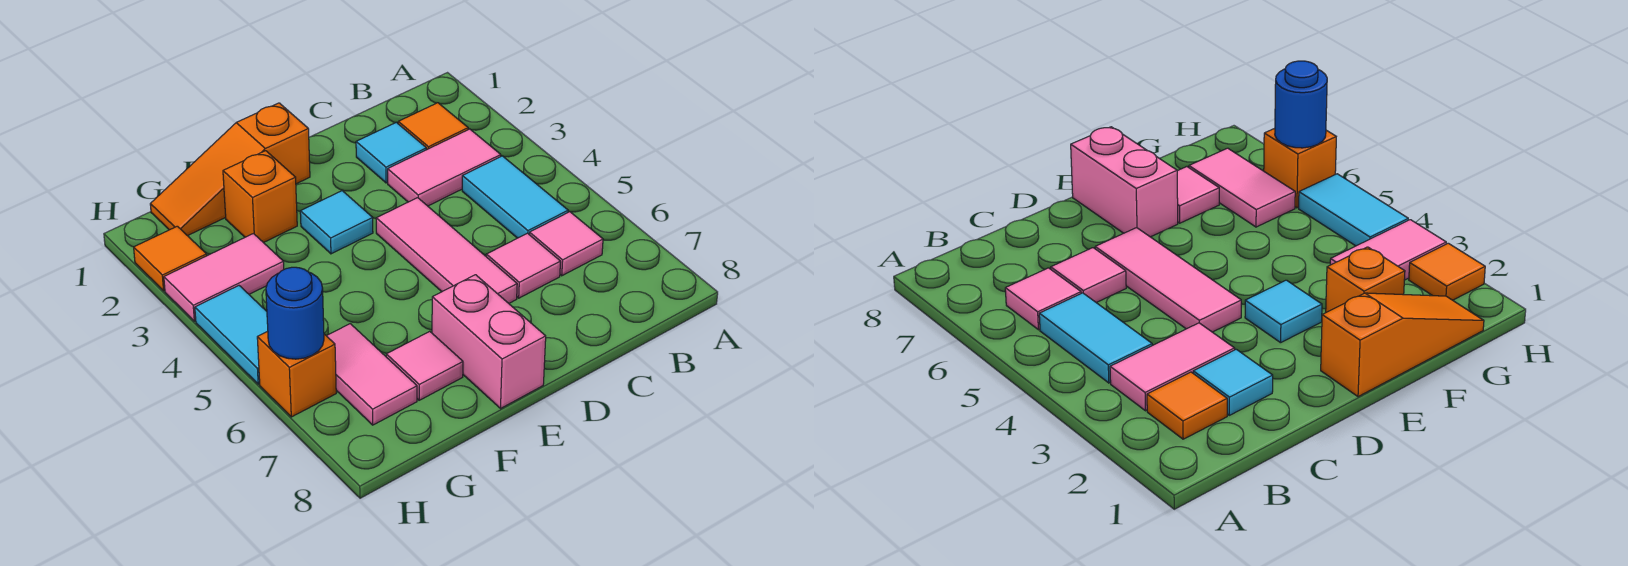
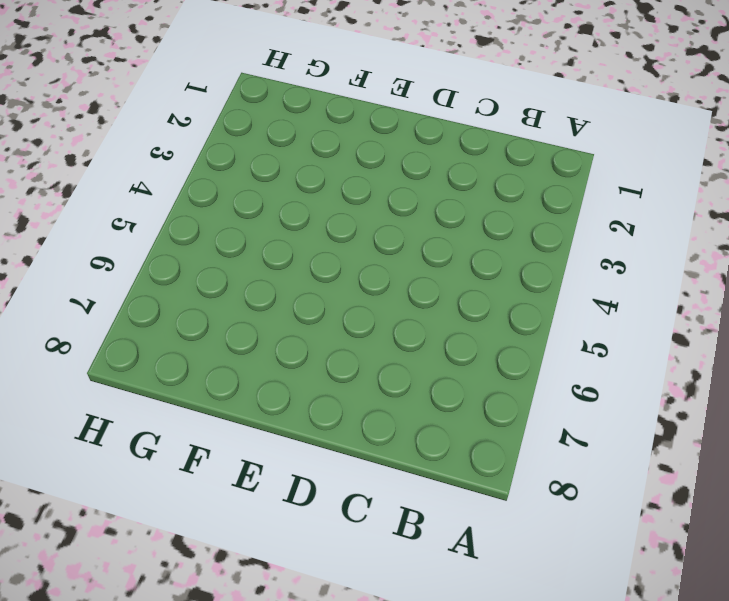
none -> orange tile B2 level 1
none -> pink tile B3:C3 level 1
none -> cyan tile B4:B5 level 1

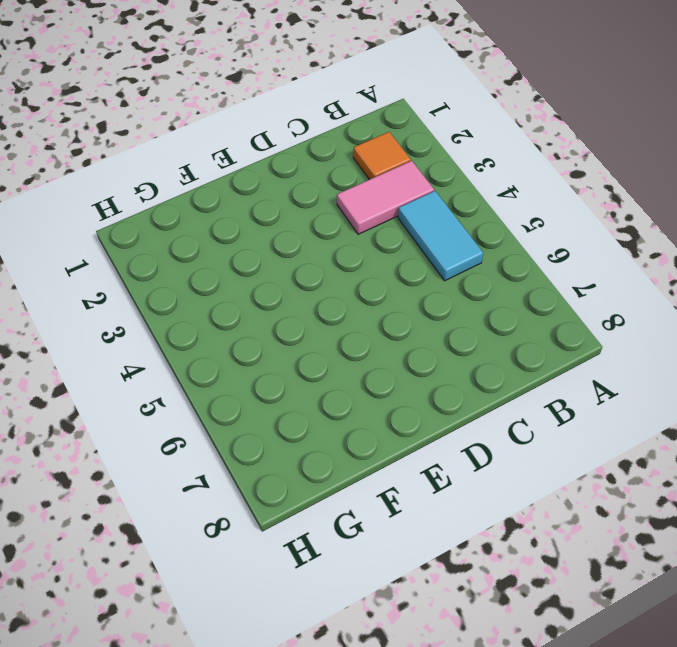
none -> pink tile B6 level 1
none -> cyan tile C2 level 1
none -> pink tile C6 level 1

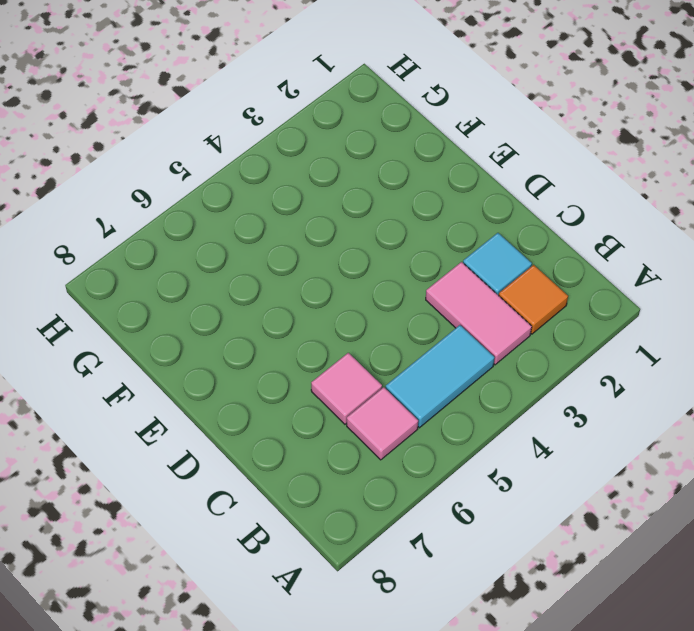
none -> pink tile D4:D6 level 1
none -> orange slope E1:G1 level 1 top E
none -> cyan tile E3 level 1

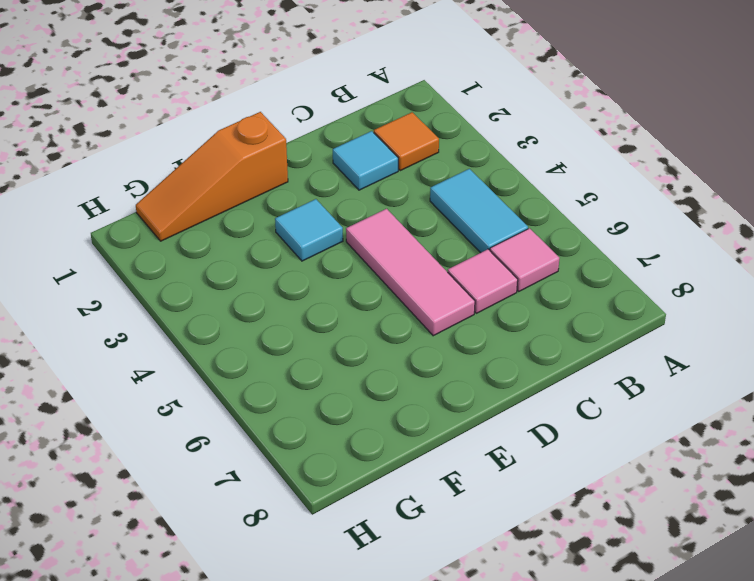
none -> pink tile B3:C3 level 1
none -> pink brick E7:E8 level 1
none -> orange brick F2 level 1

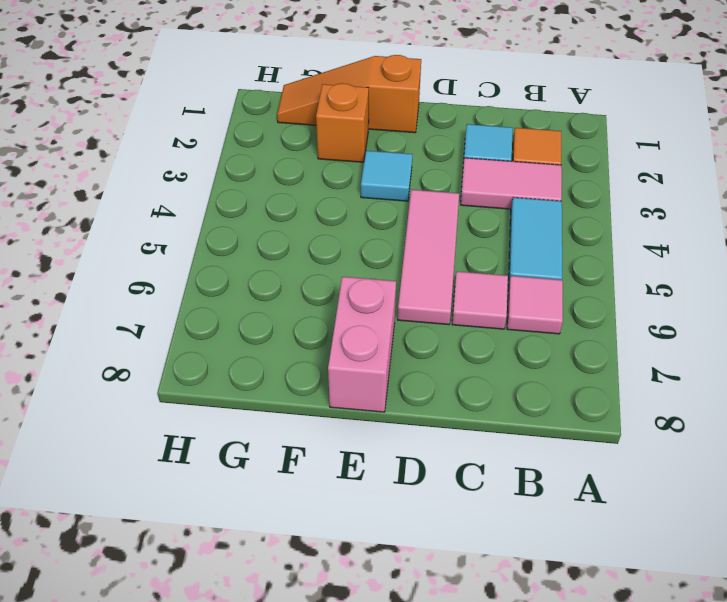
none -> pink tile F7 level 1
none -> pink tile G3:H3 level 1
none -> pink tile G6:G7 level 1

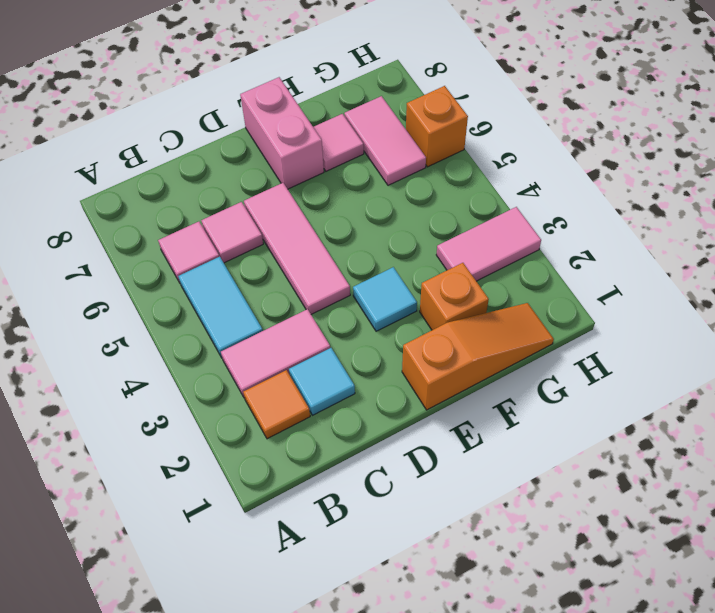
none -> orange tile H2 level 1
none -> cyan tile H4:H5 level 1
none -> blue round brick H6 level 2

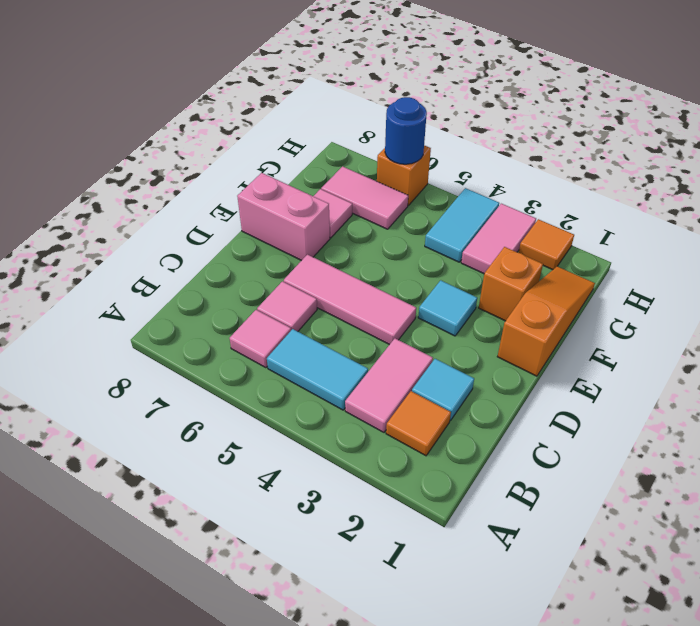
cyan tile G4:H4 level 1 -> cyan tile H4:H5 level 1

